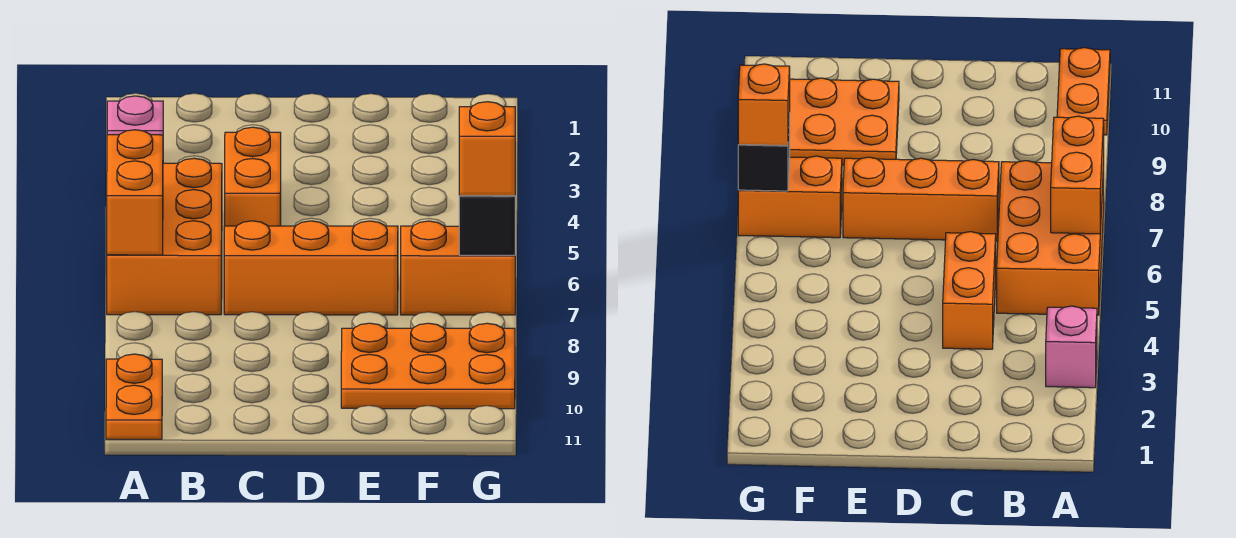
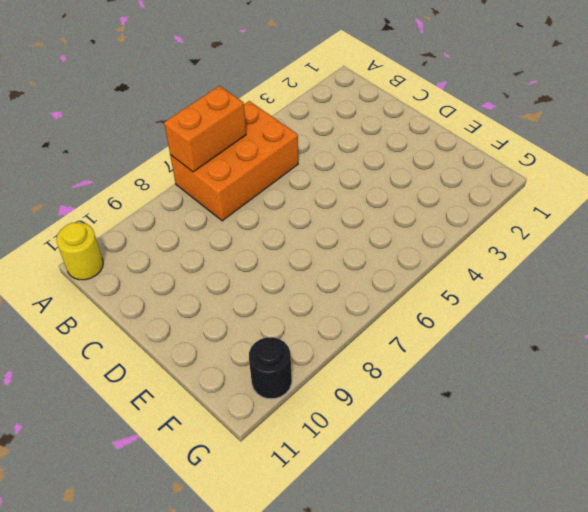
yellow round brick A11 level 1 -> orange plate A10:A11 level 1
black round brick G10 level 1 -> orange plate E9:G10 level 1
none -> pink brick A3 level 1
none -> orange brick C4:C5 level 1

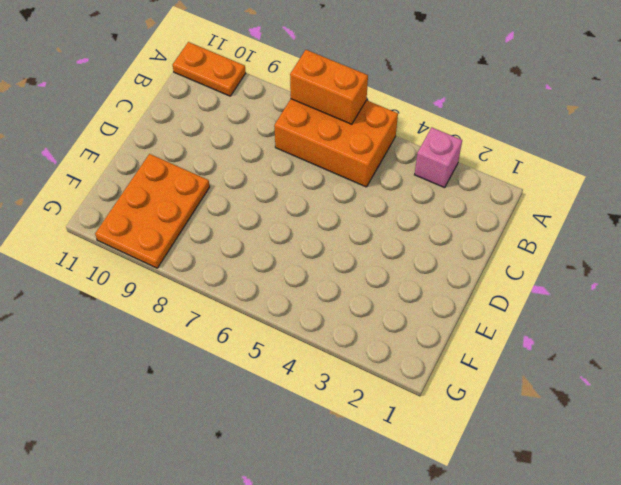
none -> orange brick C4:C5 level 1
none -> orange brick C7:E7 level 1

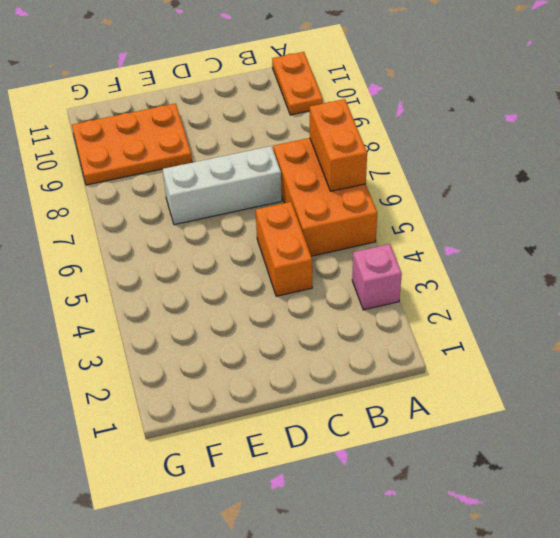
white brick C7:E7 level 1 -> orange brick C7:E7 level 1
none -> orange brick F7:G7 level 1
none -> black brick G7 level 2

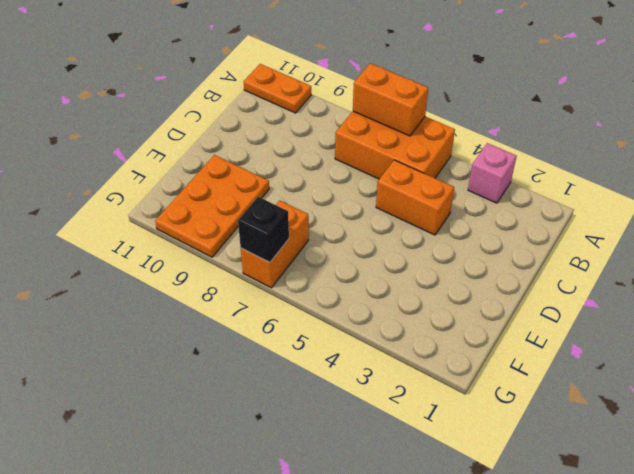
none -> orange brick C7:E7 level 1
none -> orange brick G7 level 3

